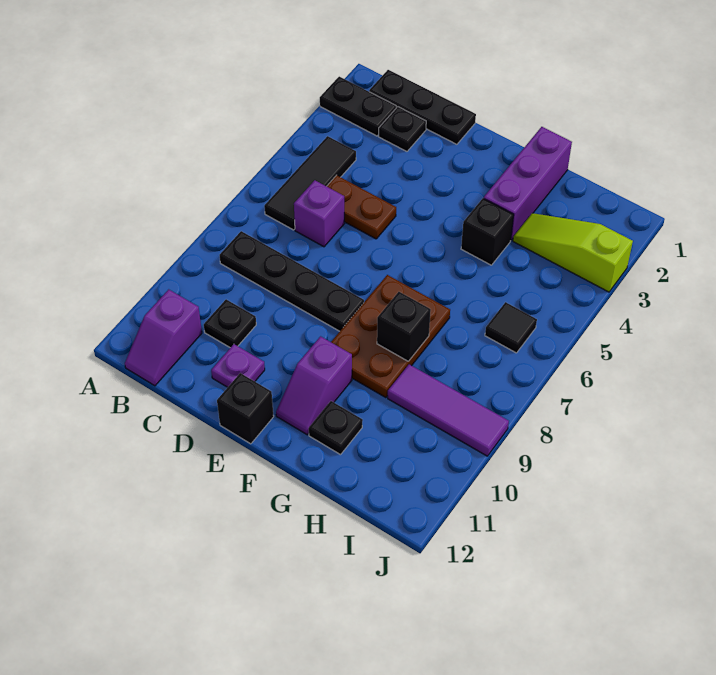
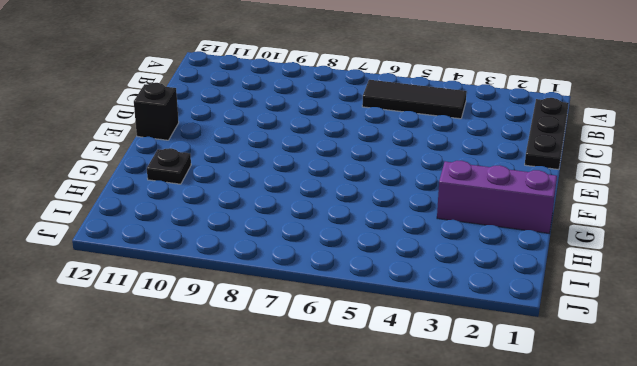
none -> black plate A2:B2 level 1
none -> black plate B8:E8 level 1
none -> purple slope B11:B12 level 1 top 11

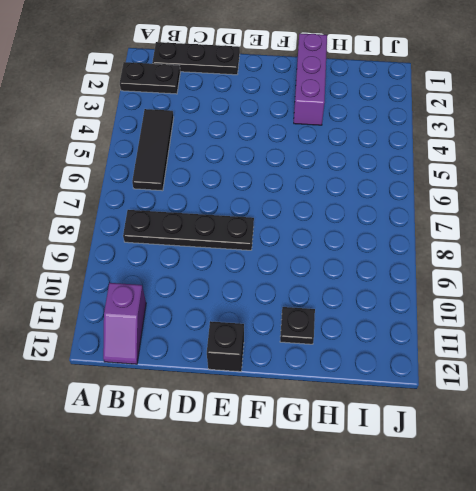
none -> black plate C2 level 1
none -> brown plate C5:D5 level 1
none -> purple brick C6 level 1

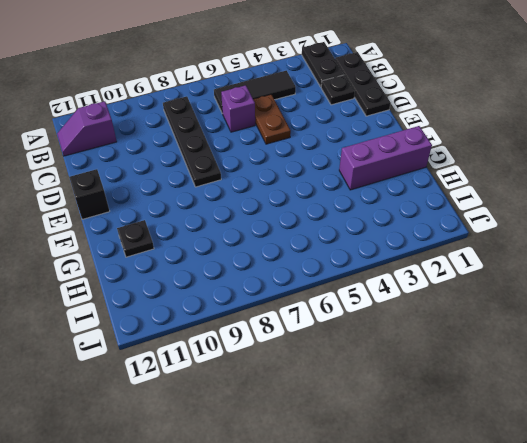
none -> black plate C10 level 1
none -> purple plate D11 level 1
none -> brown plate F7:G9 level 1

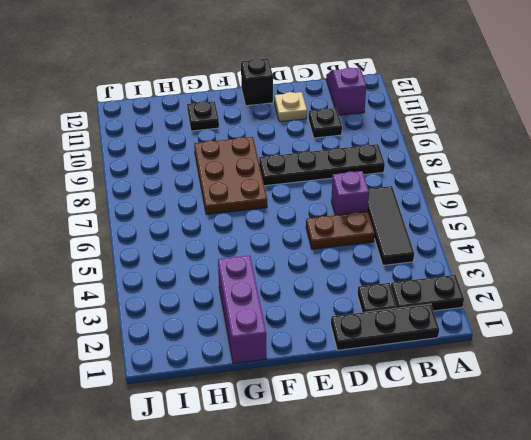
tan plate D11 level 1 -> purple plate D11 level 1
none -> purple slope F10:F11 level 1 top 10
none -> black brick G4 level 1
none -> lime slope H3:J3 level 1 top J

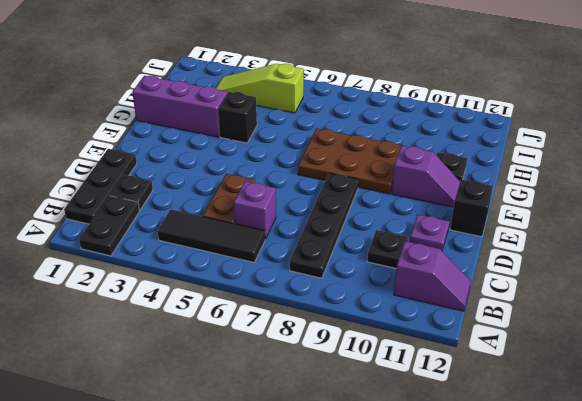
lime slope I3:I5 level 1 top 5 -> lime slope H3:J3 level 1 top J
none -> purple tile H9:J9 level 1
none -> black tile I6 level 1
none -> black brick G8 level 2

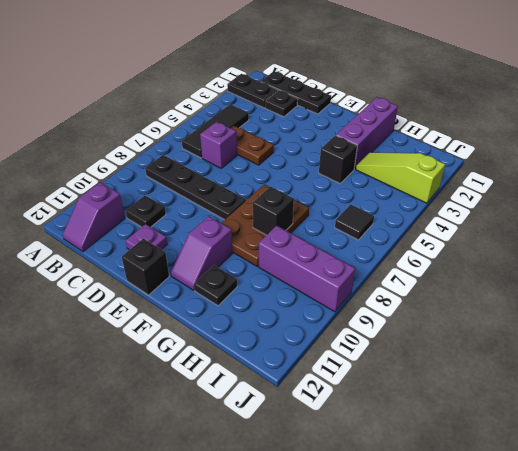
purple brick H9:J9 level 1 -> purple tile H9:J9 level 1

